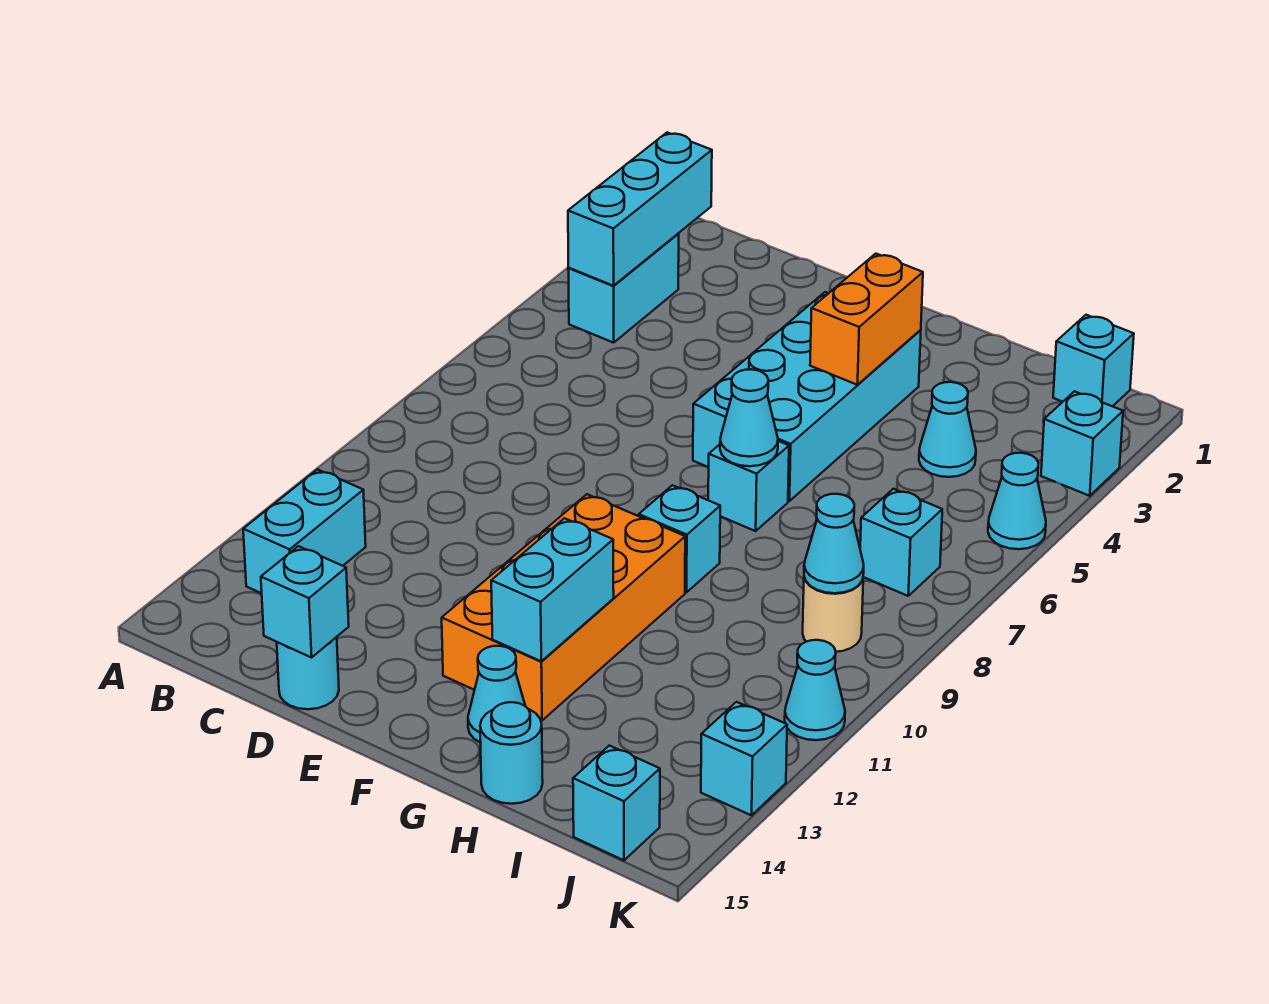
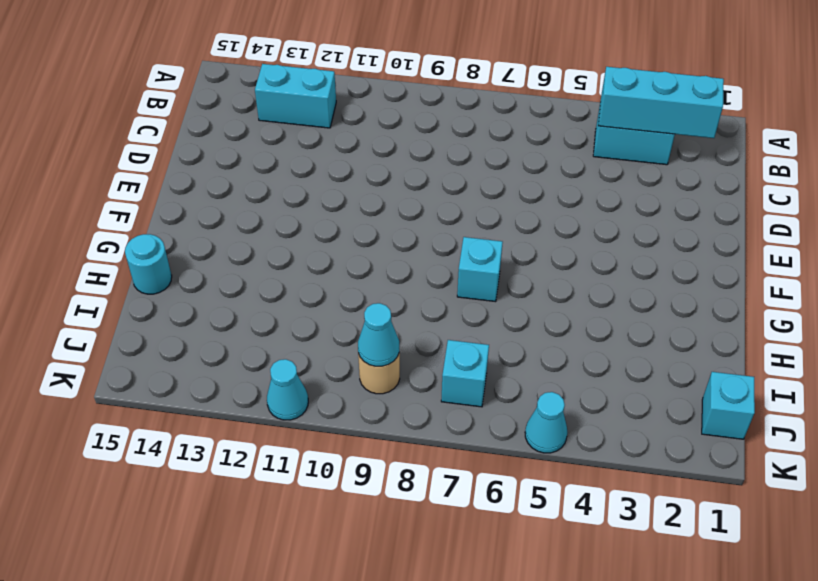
none -> cyan round brick D15 level 1
none -> cyan brick F3:G6 level 1
none -> orange brick F10:G13 level 1

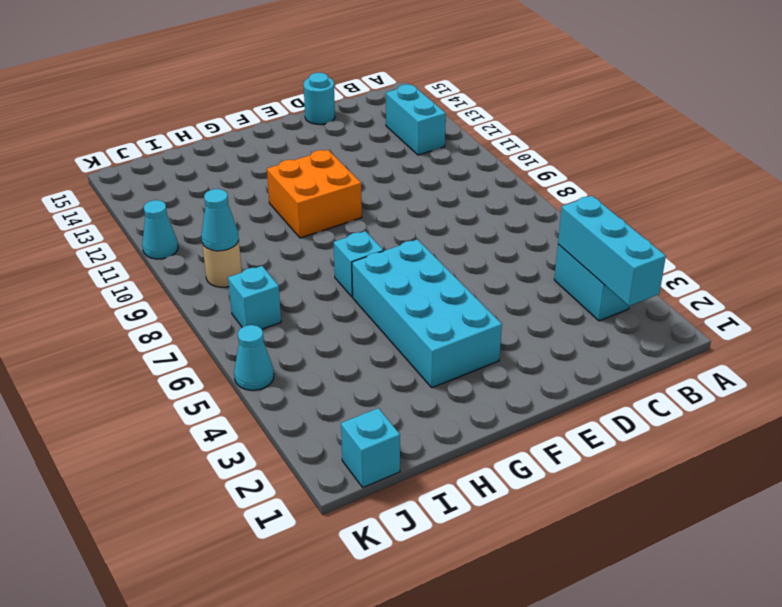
orange brick F10:G11 level 1 -> orange brick F10:G13 level 1
none -> cyan brick G9 level 1
none -> cyan cone G14 level 1
none -> cyan round brick H15 level 1

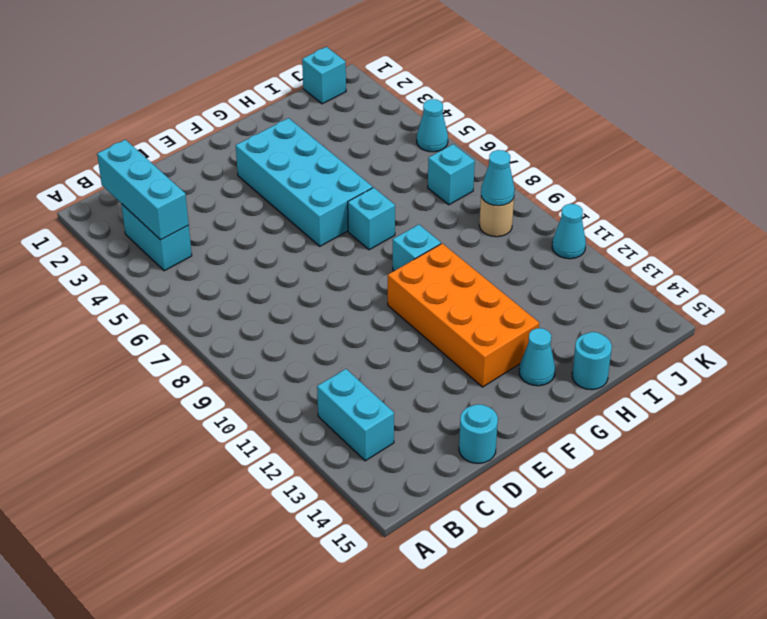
none -> cyan cone I4 level 1
none -> cyan brick J15 level 1
none -> cyan brick K3 level 1

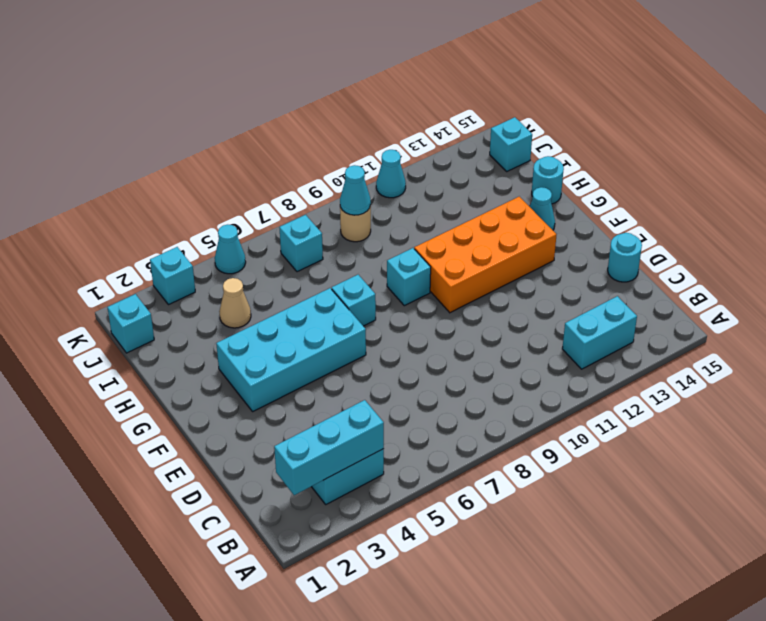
tan cone I4 level 1 -> cyan cone I4 level 1
none -> cyan brick K13 level 1
none -> cyan brick D15 level 2
none -> orange brick G3:G4 level 2

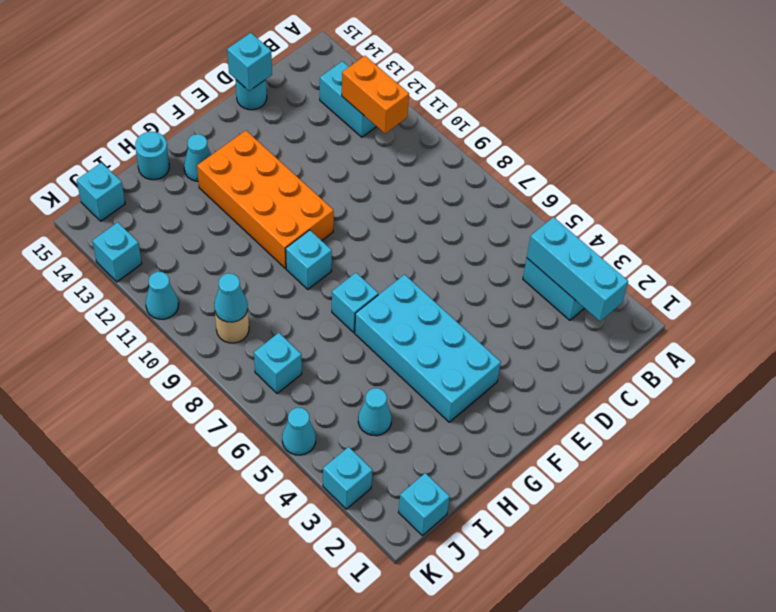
orange brick B11:B12 level 2 -> orange brick G3:G4 level 2
none -> cyan cone G7 level 2
none -> cyan brick G12:G13 level 2

